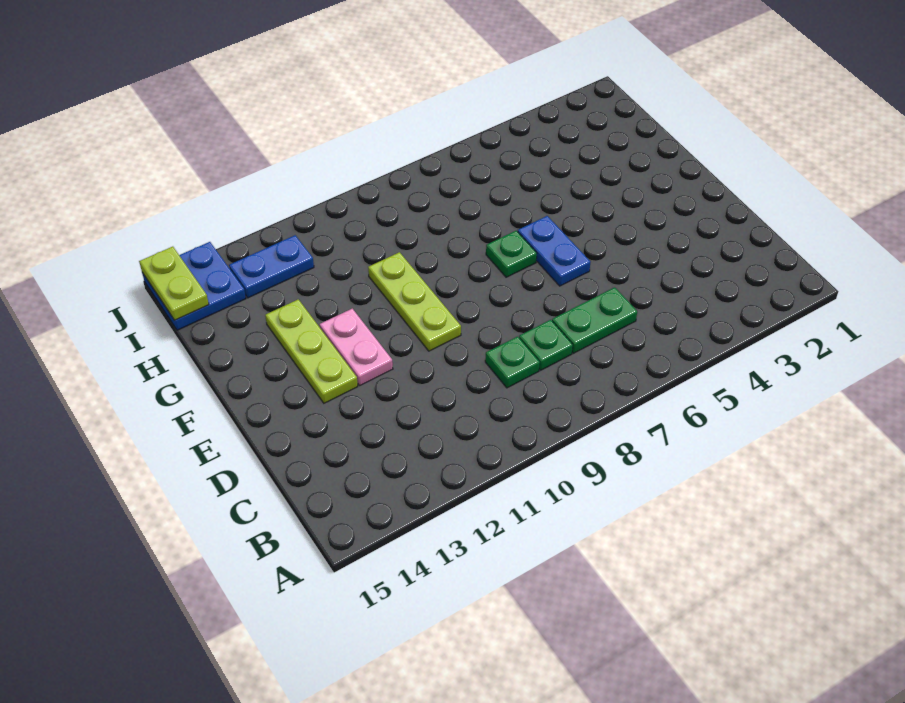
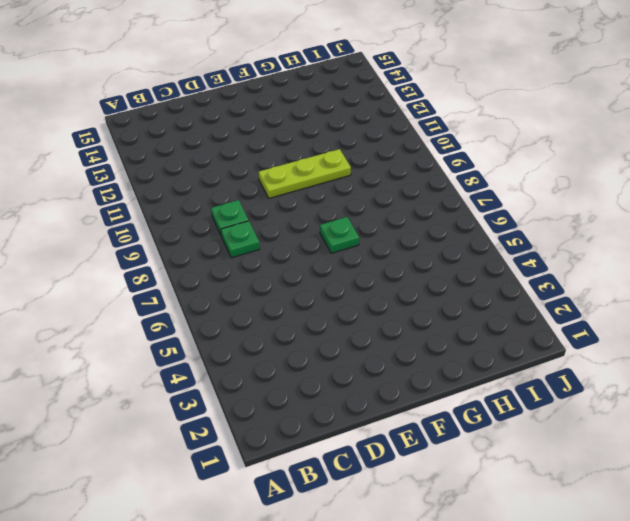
none -> green plate C6:C7 level 1
none -> blue plate E6:F6 level 1

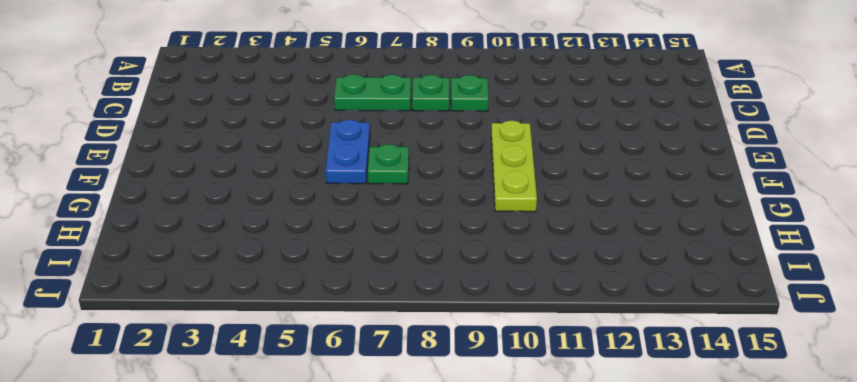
none -> pink plate E12:F12 level 1
none -> lime plate E13:G13 level 1

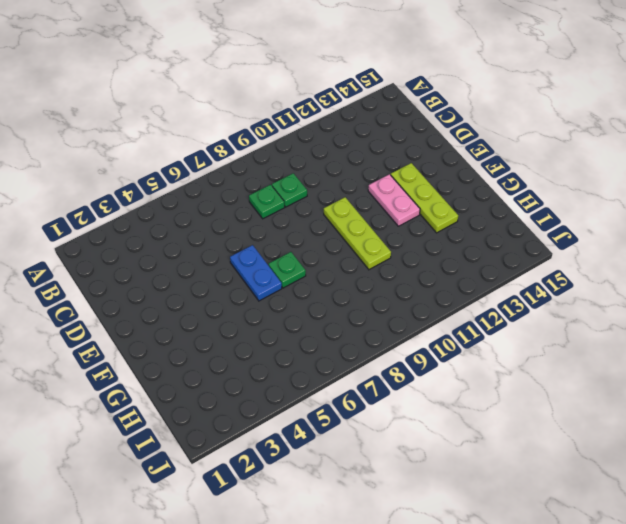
none -> green plate C6:C7 level 1
none -> blue plate I12:I13 level 1

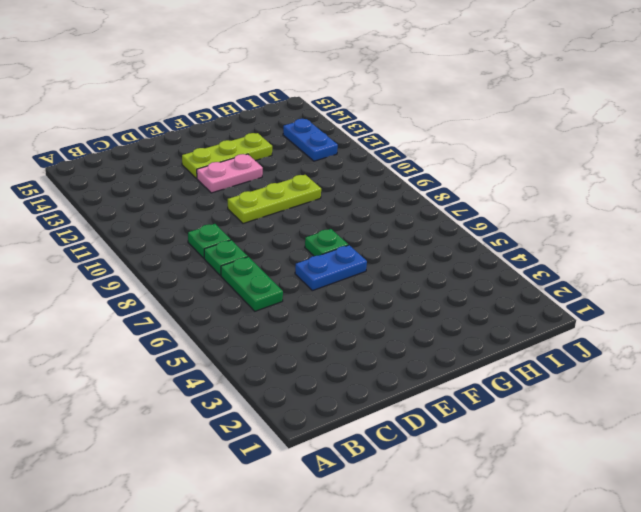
none -> blue plate I14:J15 level 1
none -> lime plate I15:J15 level 2

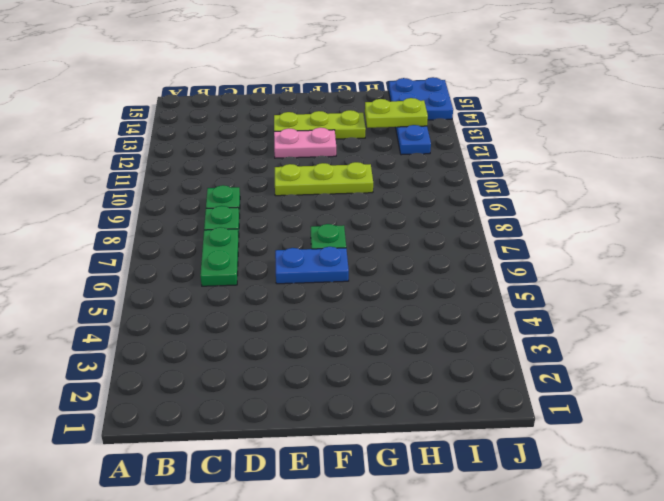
lime plate H13:I13 level 2 -> lime plate I15:J15 level 2

